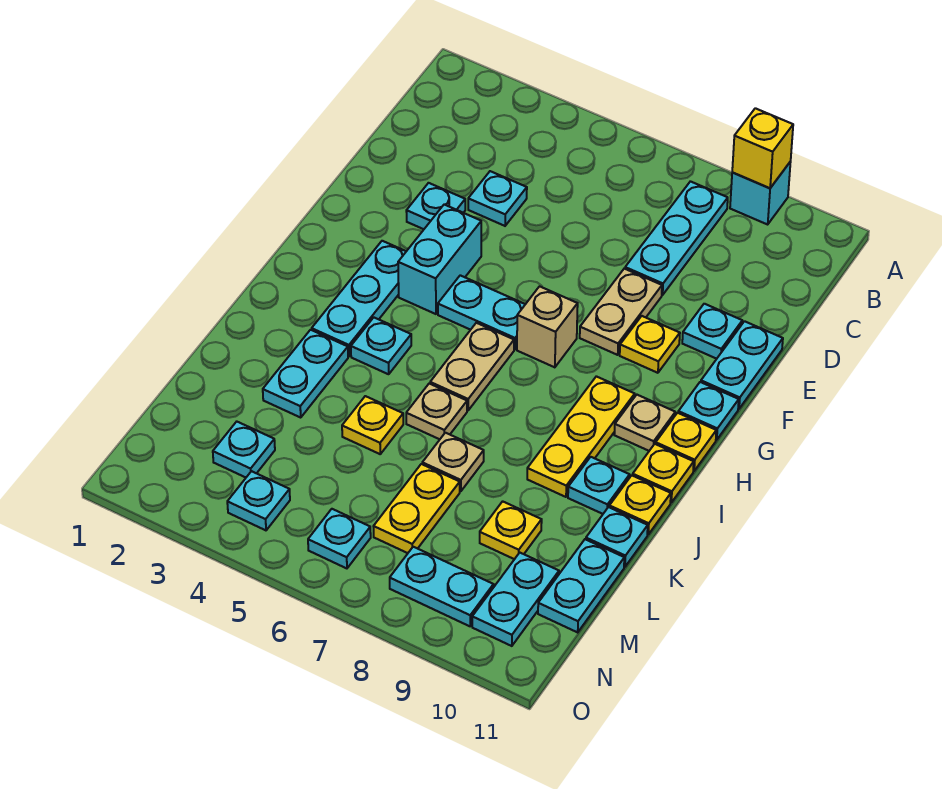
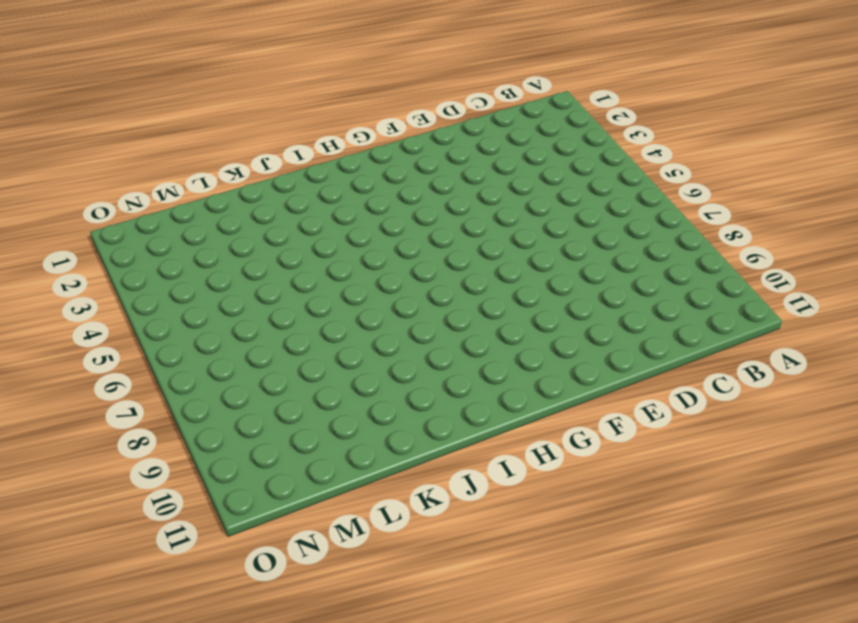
none -> cyan brick A9 level 1
none -> cyan plate B8:D8 level 1
none -> cyan plate D4 level 1
none -> cyan plate E3 level 1

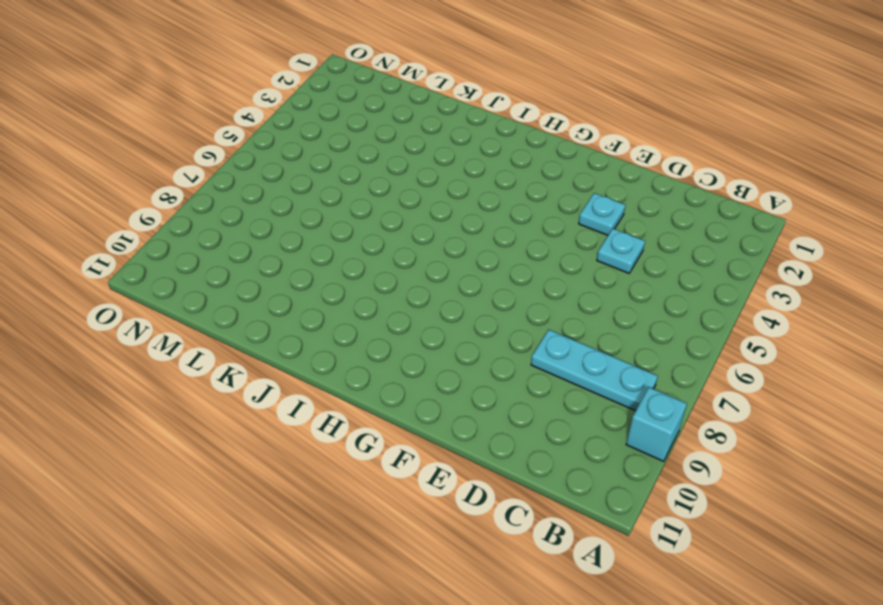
none -> tan plate E8:F8 level 1
none -> cyan plate E10 level 1
none -> cyan plate E11:F11 level 1
none -> cyan brick F4:G4 level 1

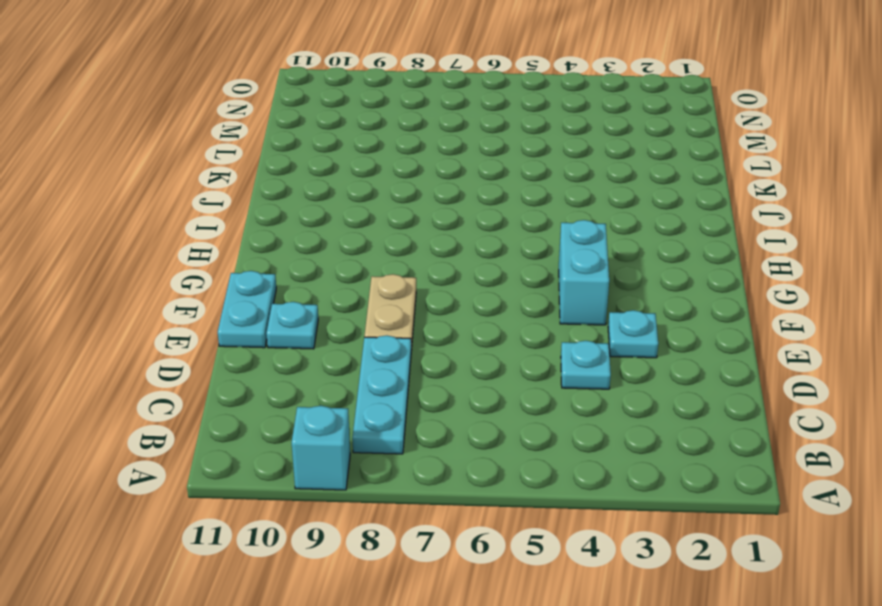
none -> yellow plate F9 level 1
none -> cyan plate G3:I3 level 1
none -> cyan plate G5:G6 level 1
none -> tan brick G7 level 1

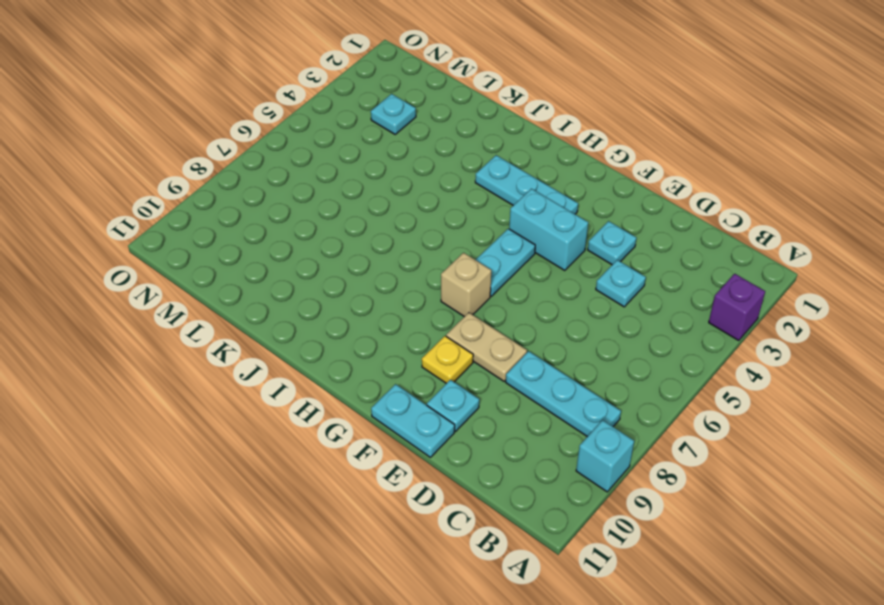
purple brick A3 level 1 -> none
none -> cyan plate G11 level 1
none -> tan plate H6:I6 level 1
none -> yellow plate H9:J9 level 1
none -> tan plate H10 level 1

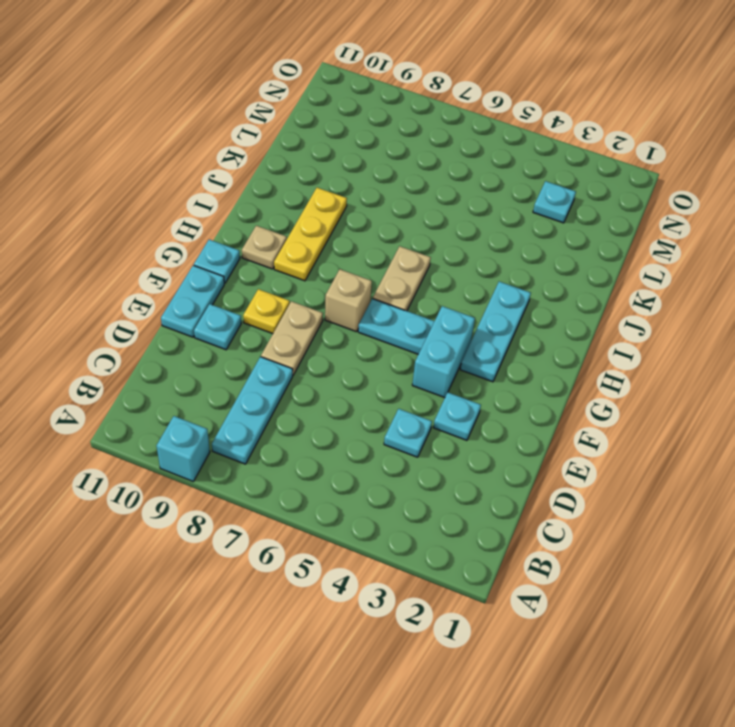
none -> yellow plate H11 level 1
none -> cyan plate I4 level 1
none -> yellow plate I11 level 1
none -> cyan plate J3:K3 level 1

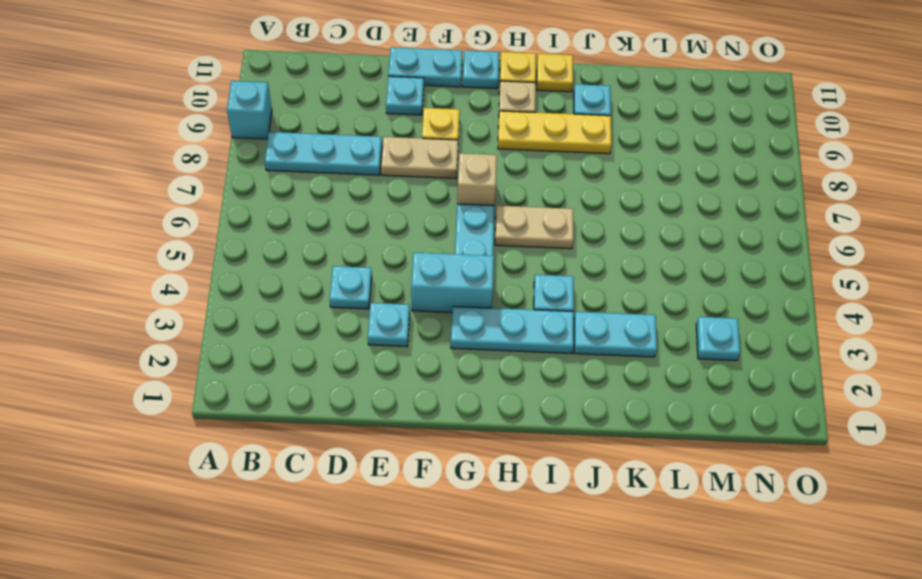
none -> tan plate J6 level 1
none -> yellow plate J11 level 1
none -> yellow plate K5 level 1
none -> tan plate K7 level 1

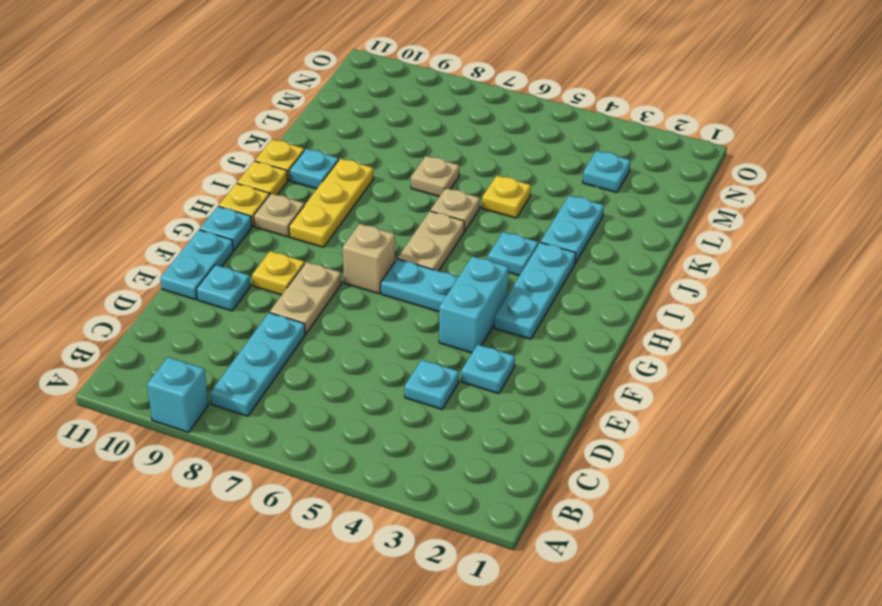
none -> cyan plate K11 level 1
none -> yellow plate L7:M7 level 1
none -> yellow plate L9 level 1
none -> cyan plate L11:M11 level 1

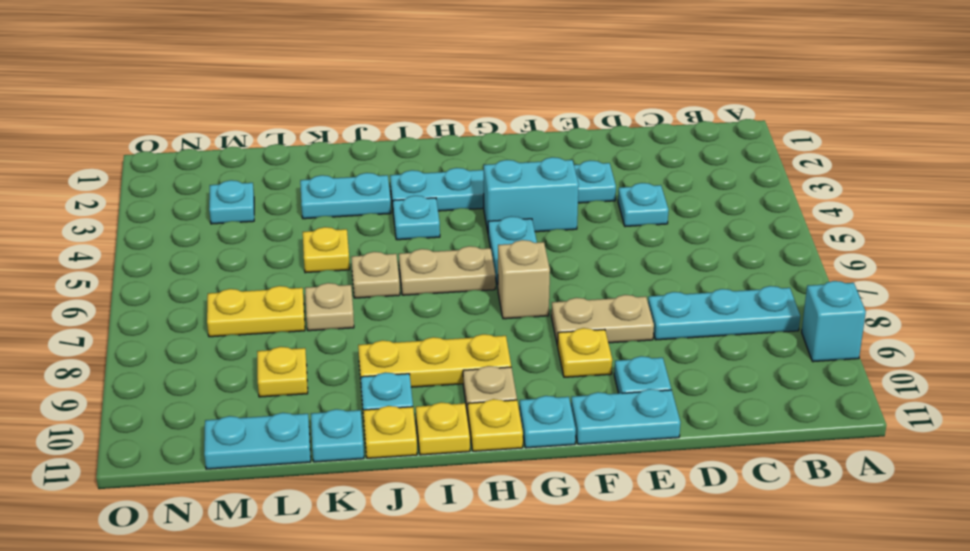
none -> cyan plate M10:N10 level 1
none -> cyan plate N4 level 1
none -> cyan plate N6 level 1
none -> cyan plate N8:N9 level 1

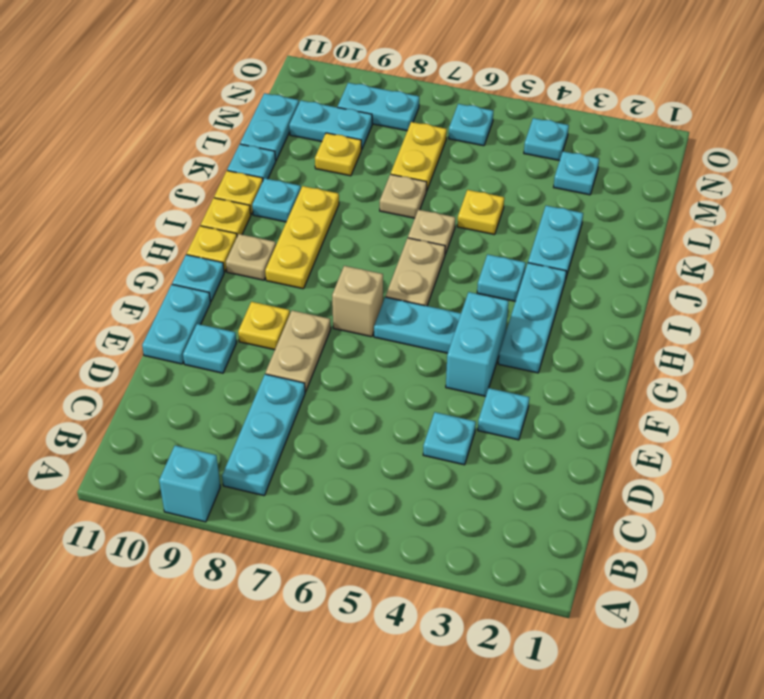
cyan plate M9:M10 level 1 -> cyan plate M10:N10 level 1
none -> yellow brick A9 level 2

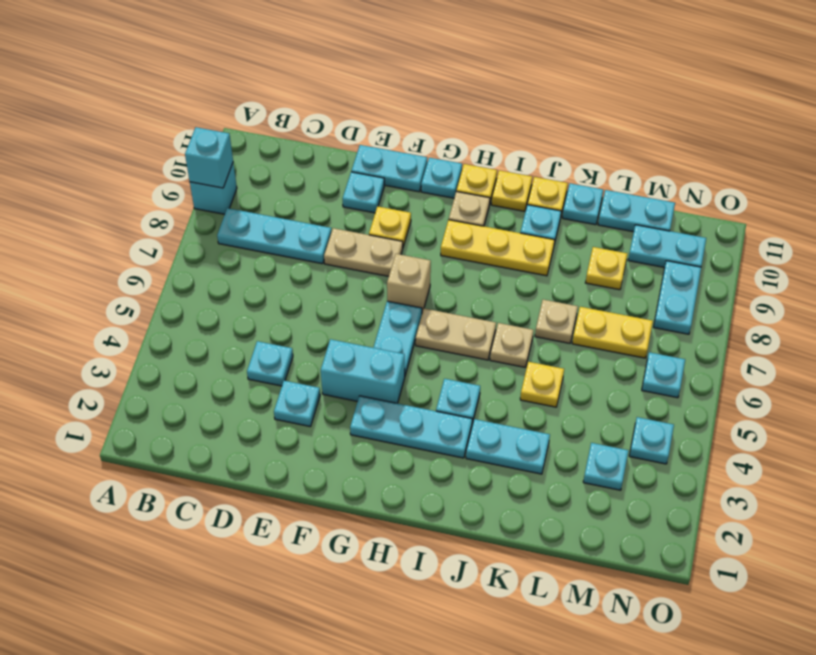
cyan brick A9 level 2 -> yellow brick A9 level 2

